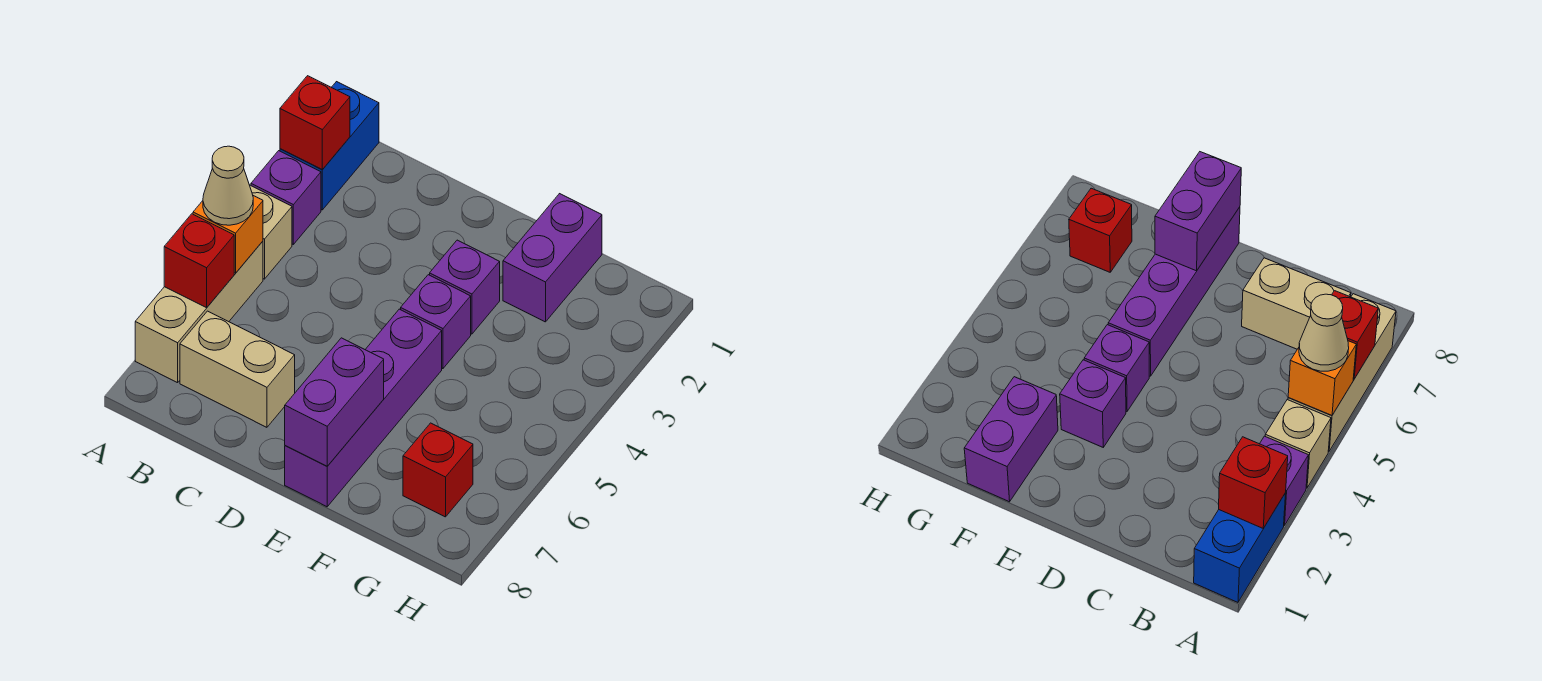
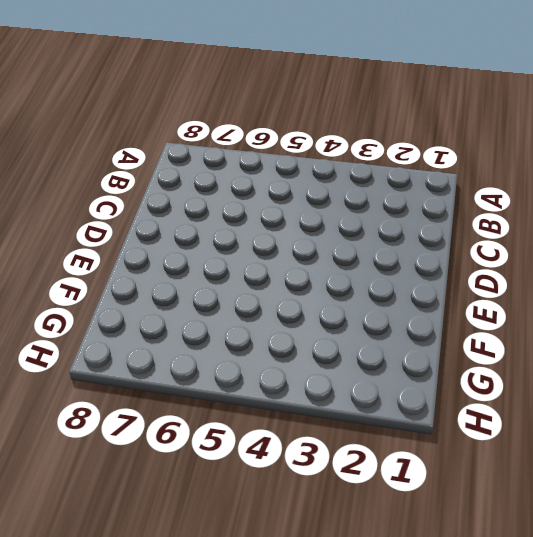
none -> blue brick A1:A2 level 1
none -> purple brick A3 level 1
none -> tan brick A4 level 1

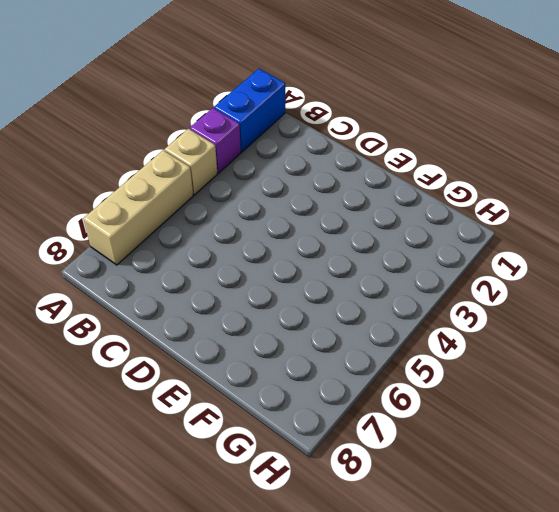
none -> tan brick B7:C7 level 1
none -> purple brick E3 level 1
none -> purple brick E4 level 1

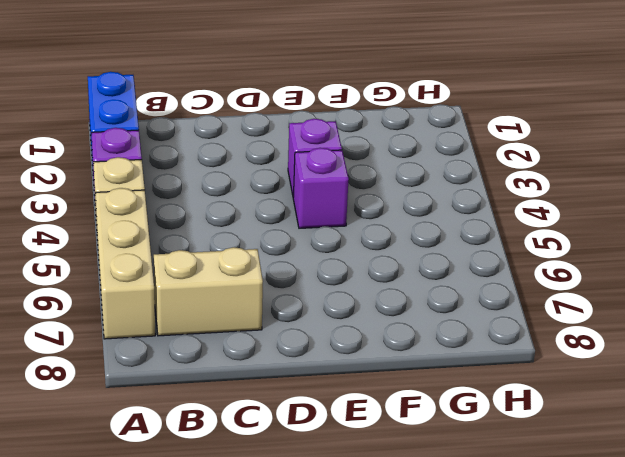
none -> purple brick E5:E8 level 1
none -> purple brick F1:F2 level 1
none -> red brick G7 level 1

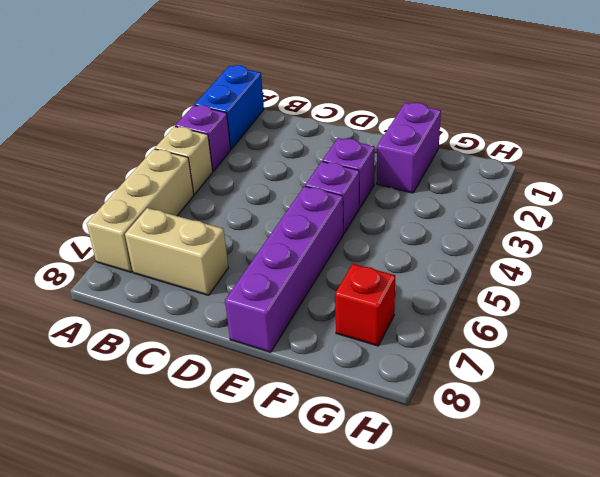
none -> red brick A2 level 2
none -> orange brick A5 level 2
none -> red brick A6 level 2

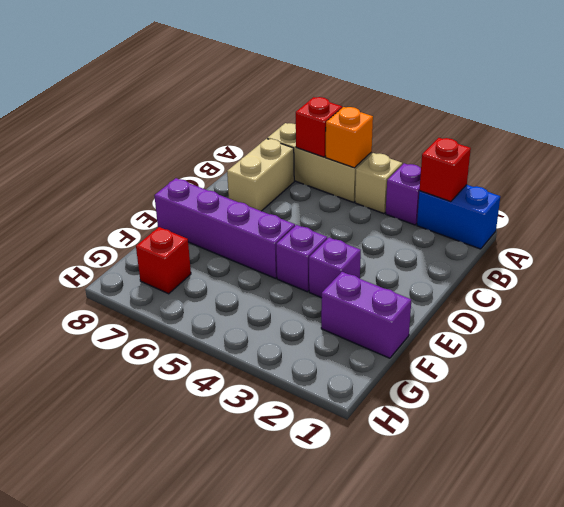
none -> purple brick E7:E8 level 2
none -> tan cone A5 level 3

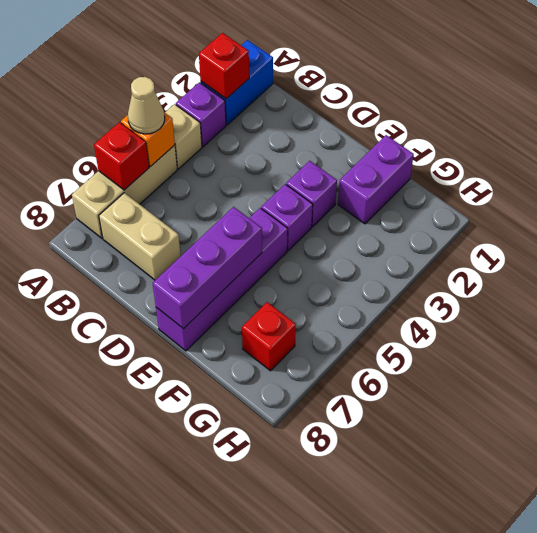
purple brick E6:E8 level 2 -> purple brick E7:E8 level 2

